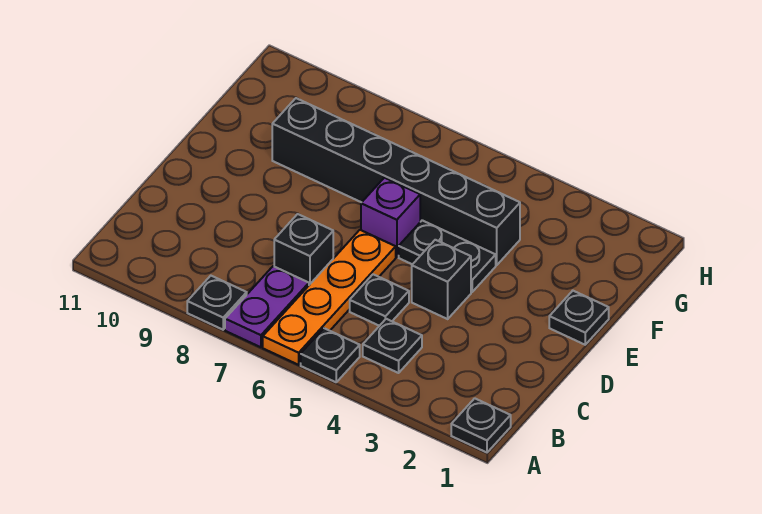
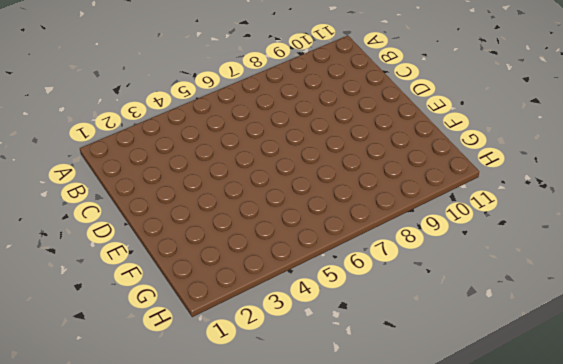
none -> black plate A1 level 1
none -> black plate A5 level 1
none -> orange plate A6:D6 level 1

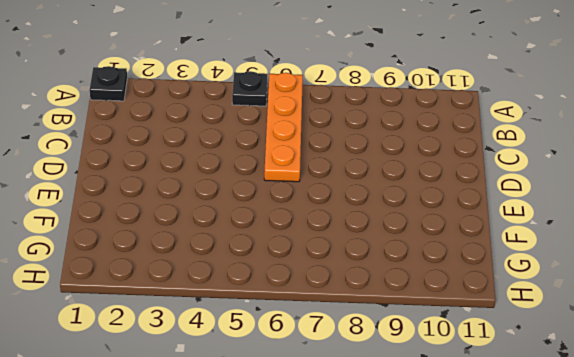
none -> purple plate A7:B7 level 1
none -> black plate A8 level 1
none -> black plate B4 level 1

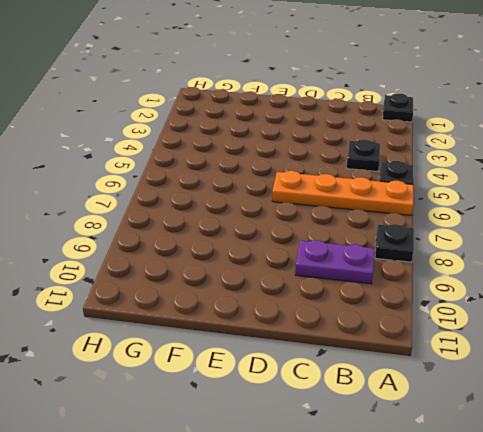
purple plate B9:C9 level 1 -> purple plate A7:B7 level 1
none -> black plate C5 level 1
none -> black brick C7 level 1
none -> black brick D4 level 1

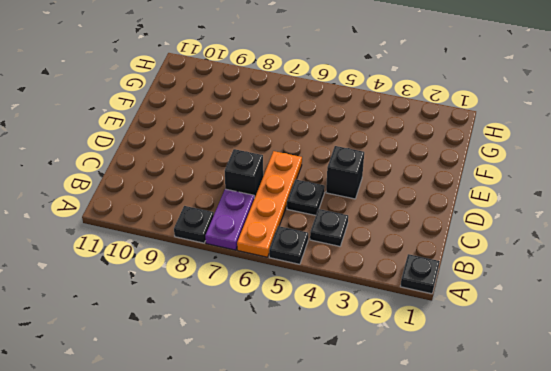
none -> black plate E1 level 1
none -> black plate E4:E5 level 1
none -> purple brick E6 level 1

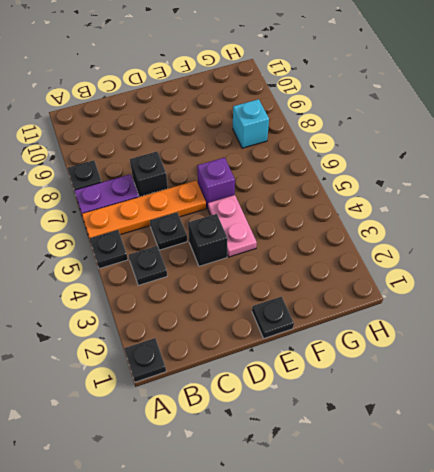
pink plate E4:E5 level 1 -> black plate E4:E5 level 1
cyan brick G8 level 1 -> none
none -> black brick F4:F9 level 1

